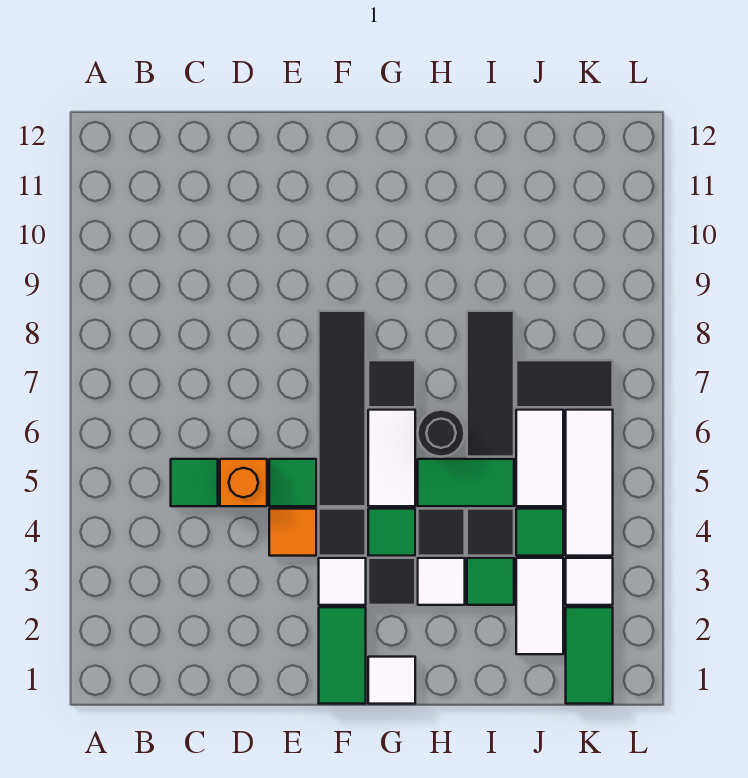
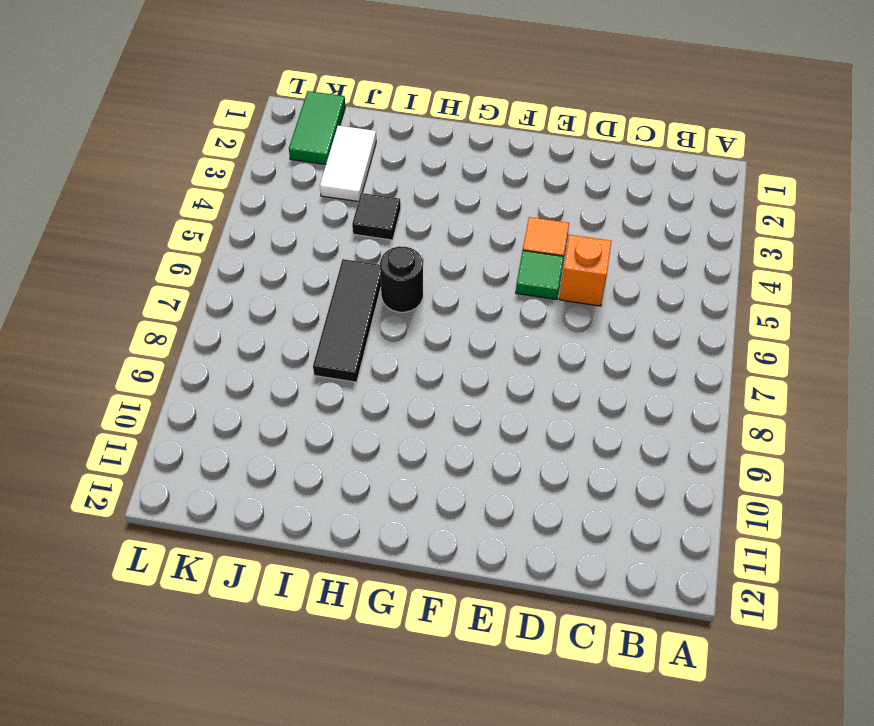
none -> green tile C5 level 1
none -> green tile F1:F2 level 1
none -> white tile F3 level 1

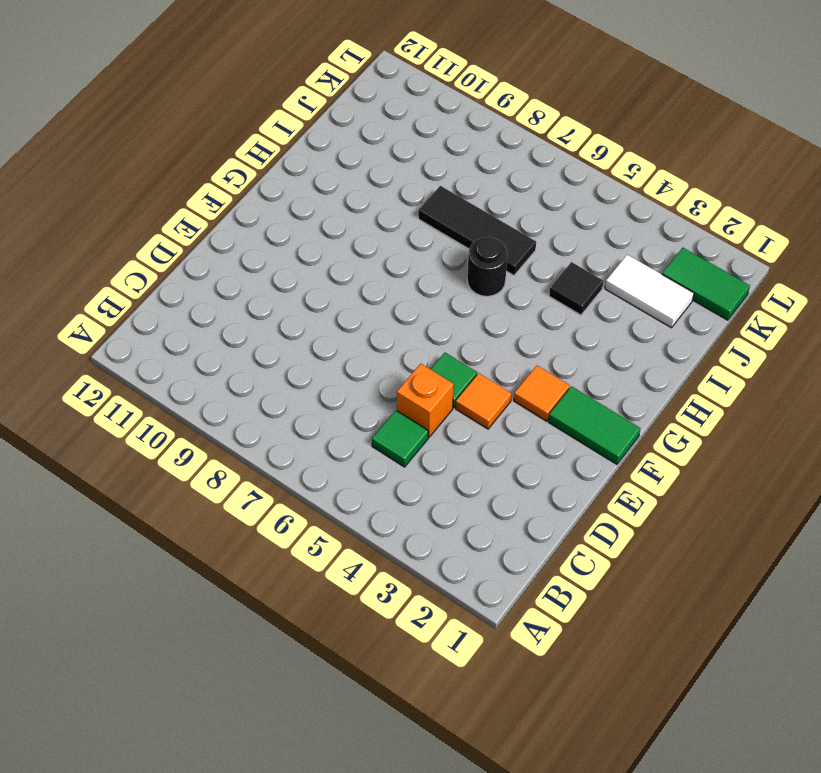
orange tile F3 level 1 -> white tile F3 level 1
none -> black tile F4 level 1
none -> black tile F5:F8 level 1
none -> white tile G1 level 1

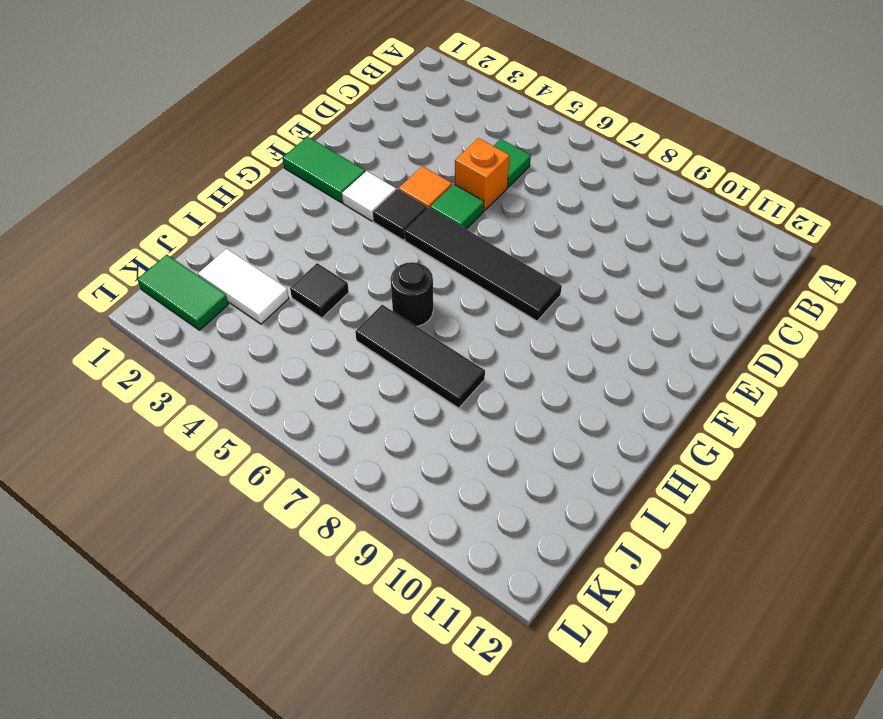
none -> white tile G1 level 1
none -> black tile G3 level 1
none -> green tile G4 level 1

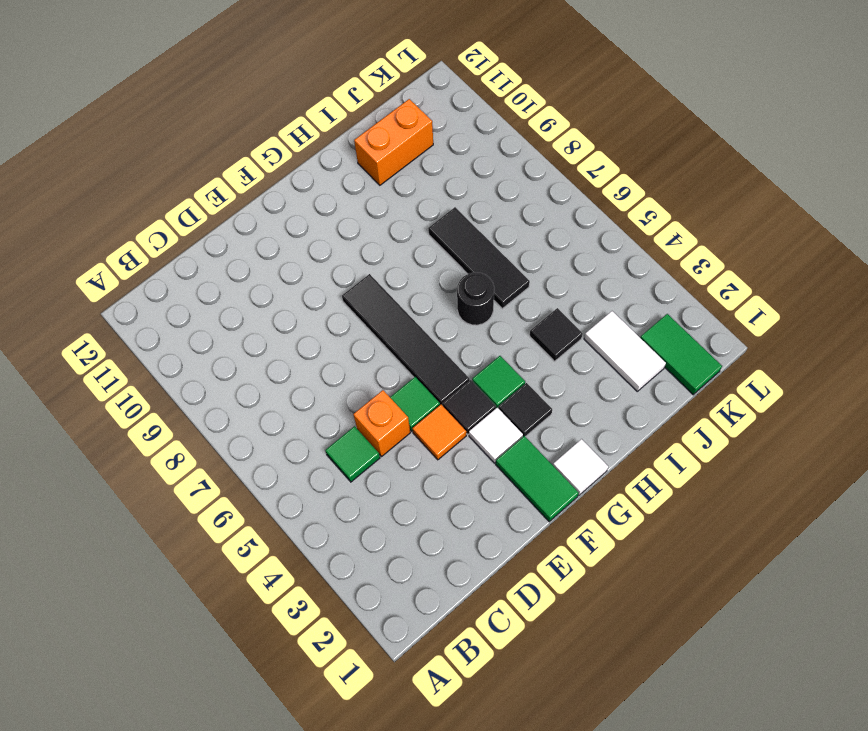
orange brick I11:J11 level 1 -> none
none -> white tile G5:G6 level 1
none -> black tile G7 level 1
none -> white tile H3 level 1

